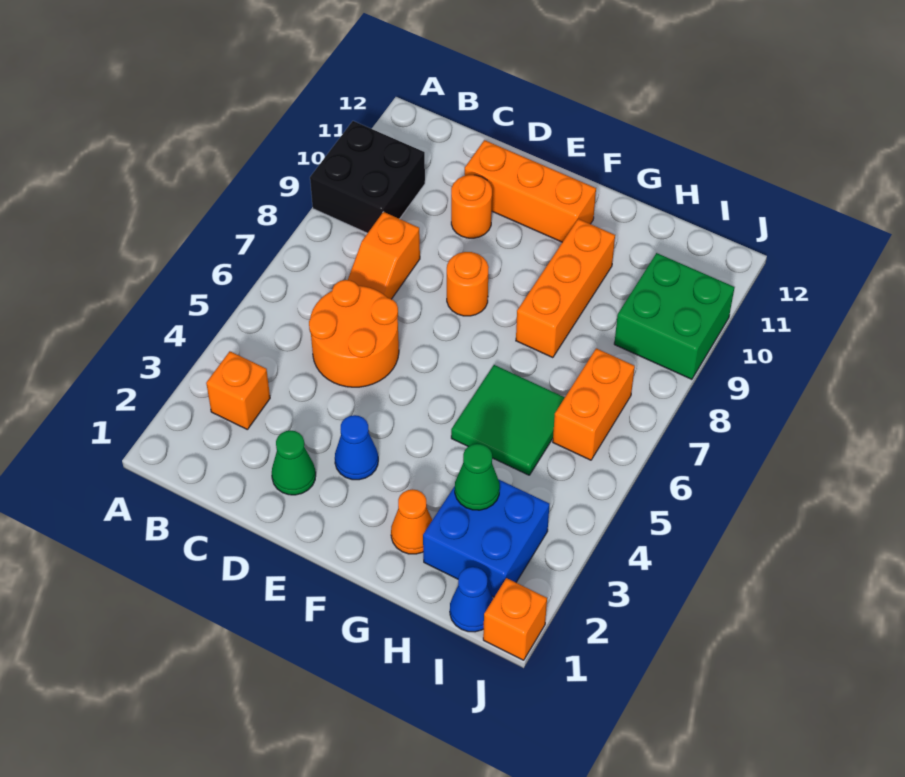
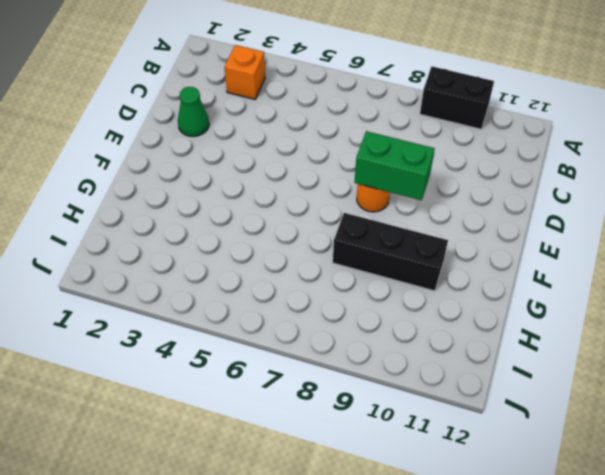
black brick A9:A10 level 1 -> black brick A9:B10 level 1
green brick E8:E9 level 2 -> none
black brick G8:G10 level 1 -> orange brick G8:G10 level 1
none -> orange round brick C5:D6 level 1
none -> orange slope C7:C8 level 1 top 8
none -> orange round brick D10 level 1

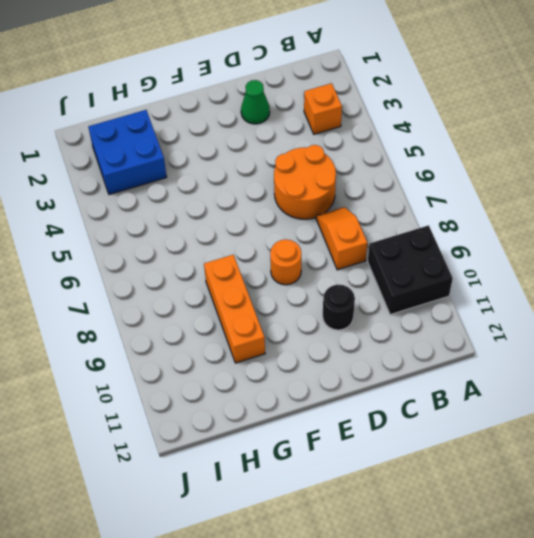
black round brick D10 level 1 -> orange round brick D10 level 1
none -> orange brick D11:F11 level 1
none -> blue cone E3 level 1
none -> orange cone G2 level 1

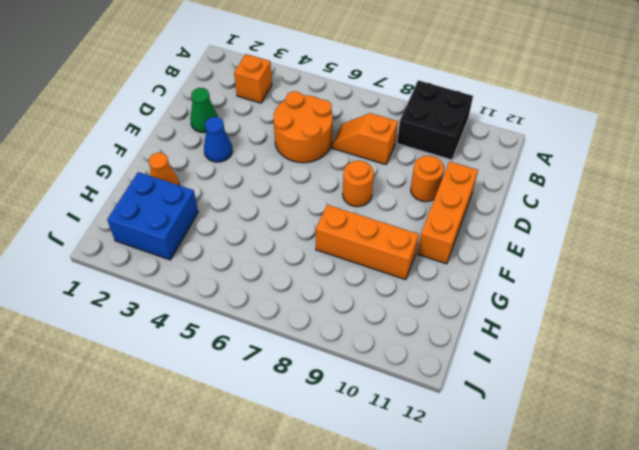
none -> green tile G5:H6 level 1
none -> blue cone I1 level 1
none -> orange brick I6:I7 level 1

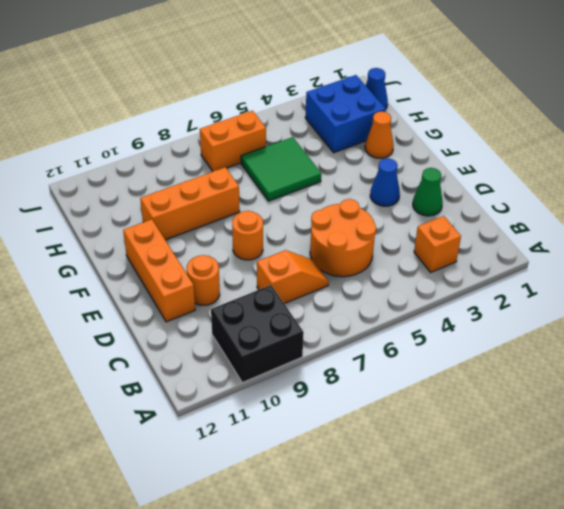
none -> green brick I9:J10 level 1
none -> orange brick J1 level 1
none -> green cone H3 level 2

